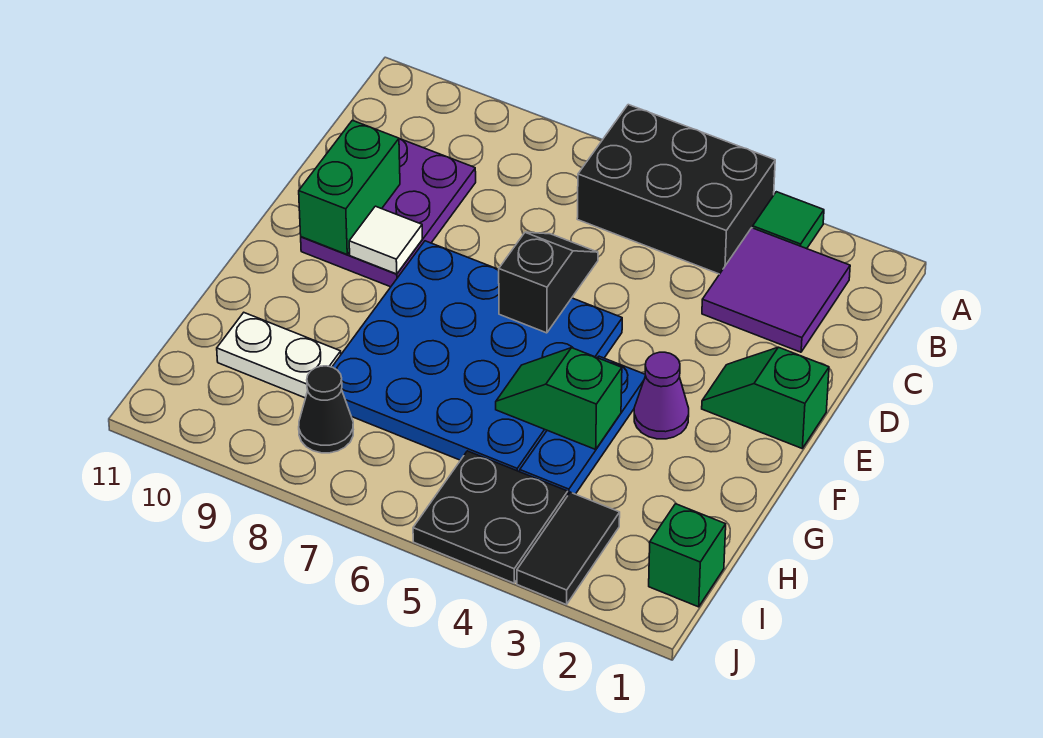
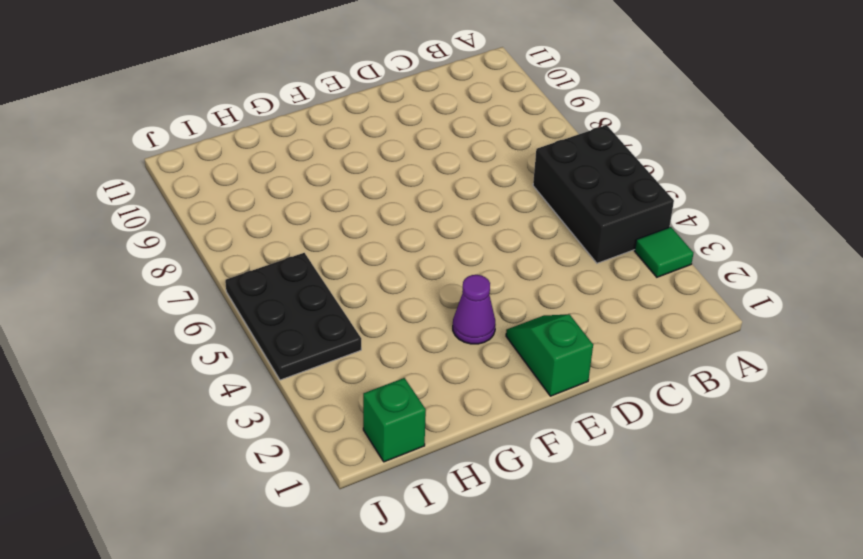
black plate I4:J6 level 1 -> black plate I4:J5 level 1
none -> purple tile B2:C3 level 1
none -> purple plate C9:E10 level 1
none -> blue plate E5:H8 level 1

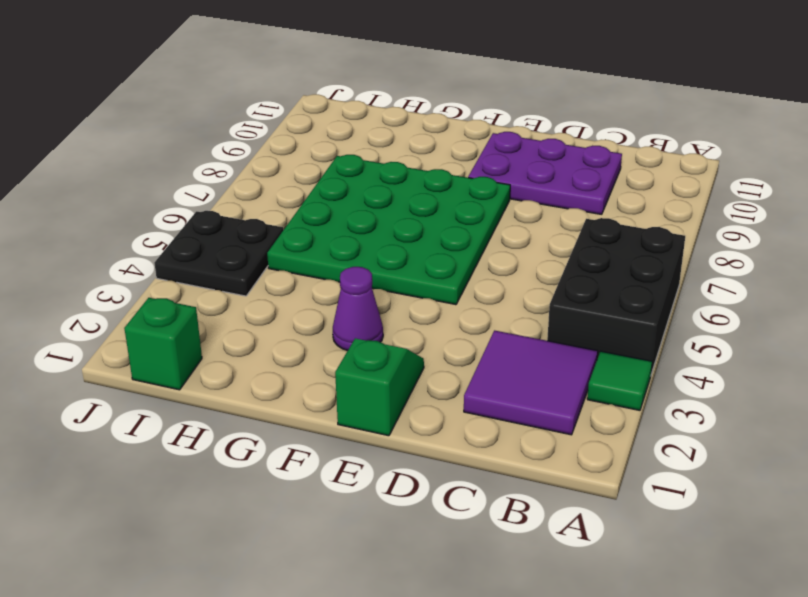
green plate E5:H8 level 1 -> blue plate E5:H8 level 1
none -> blue plate F4:H4 level 1
none -> white plate H9:H10 level 1
none -> black tile I3:J3 level 1

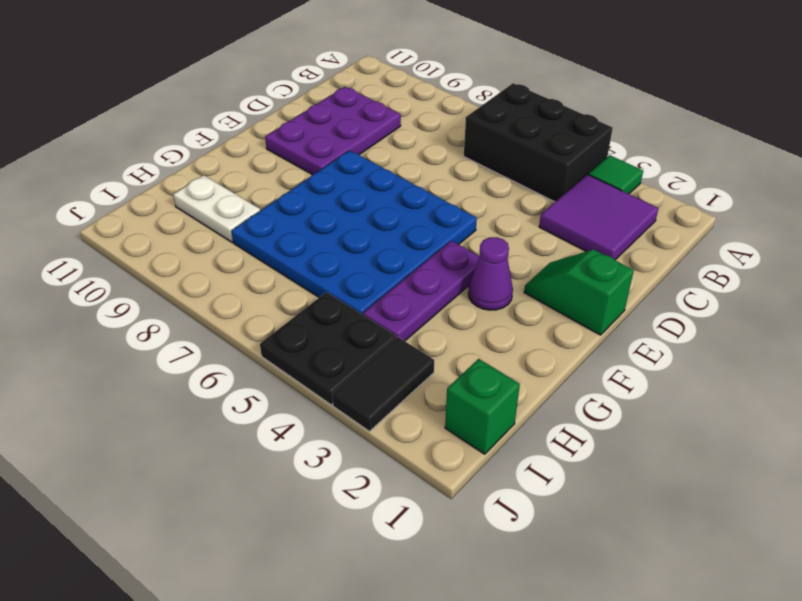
purple plate F4:H4 level 1 -> blue plate F4:H4 level 1
none -> black cone I8 level 1
none -> black slope D6:E6 level 2 top E
none -> green brick D10:E10 level 2

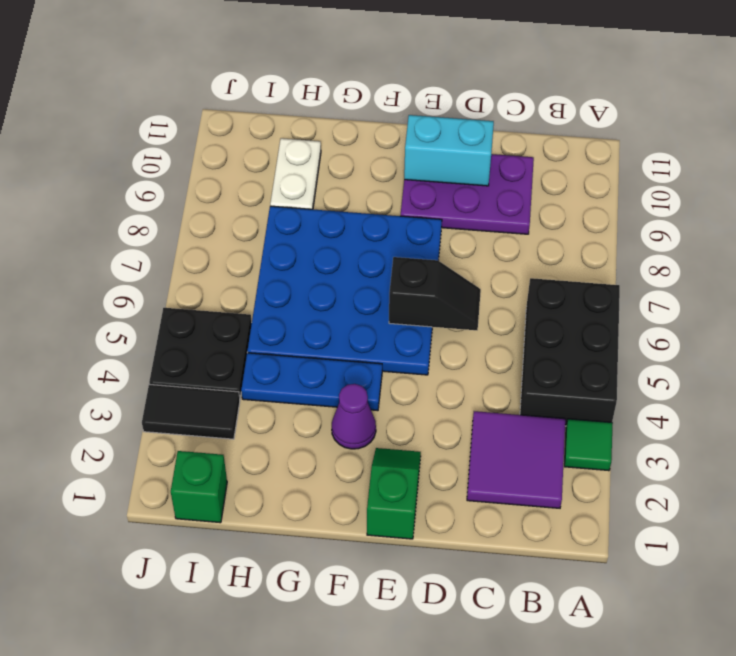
cyan brick D10:E10 level 2 -> green brick D10:E10 level 2
none -> black cone I8 level 1
none -> white tile E9 level 2
none -> green slope G4:G5 level 2 top 4

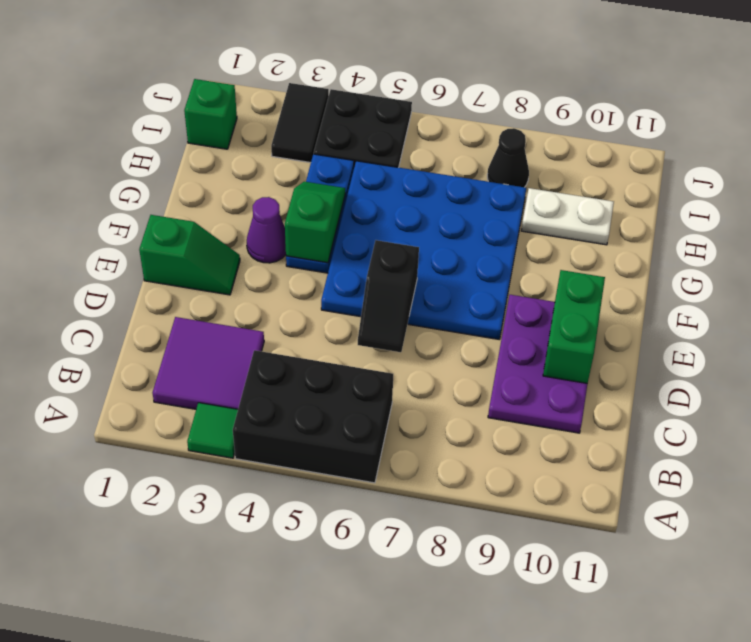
green slope F4:G4 level 2 top F -> green slope G4:G5 level 2 top 4
none -> white tile E9 level 2

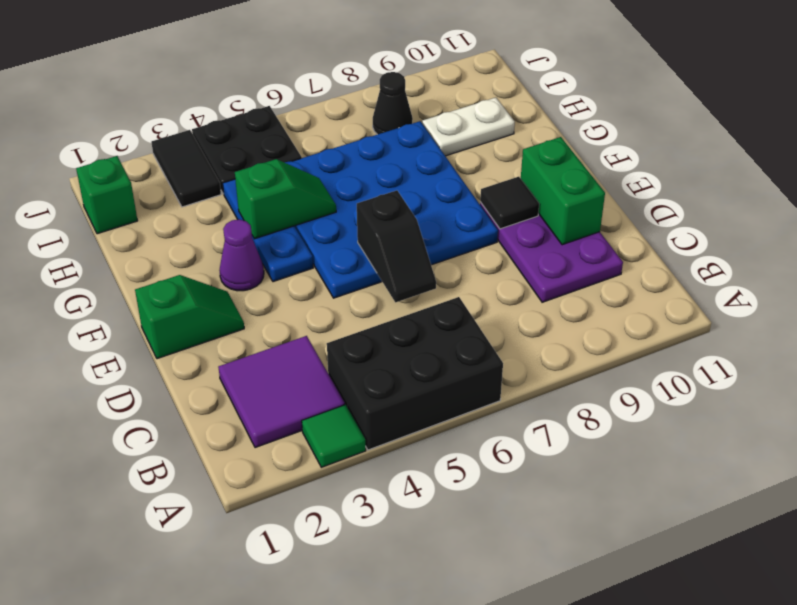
black tile E9 level 2 -> white tile E9 level 2

